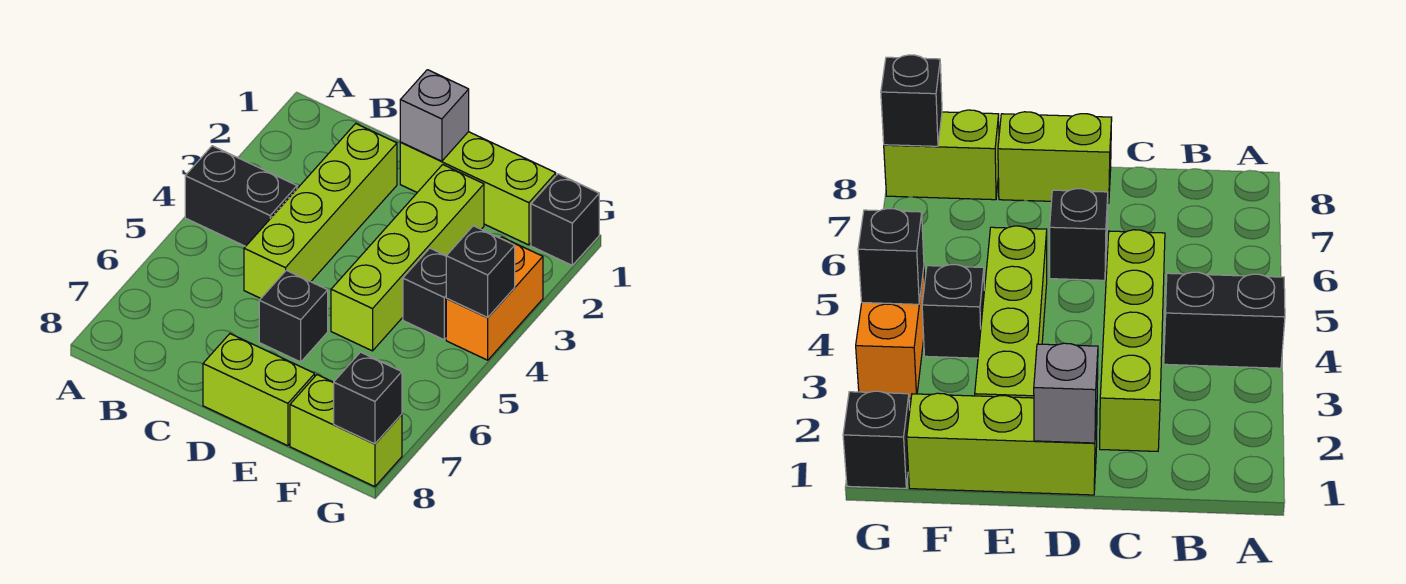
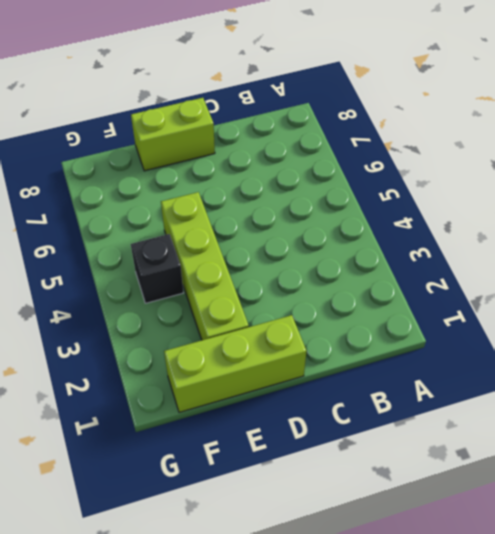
none -> black brick A4:B4 level 1
none -> lime brick C2:C5 level 1
none -> black brick D6 level 1

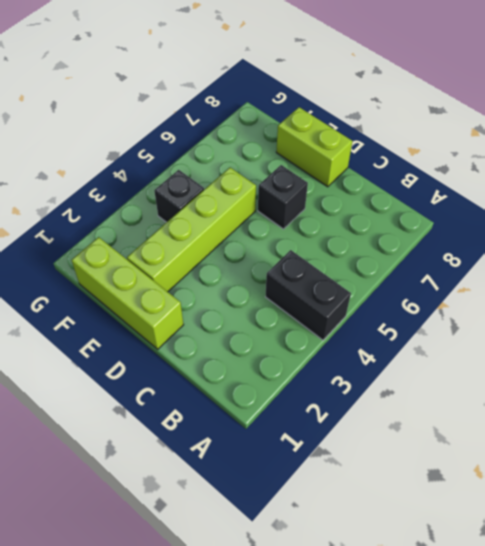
none -> lime brick C2:C5 level 1
none -> lime brick F8:G8 level 1
none -> black brick G1 level 1

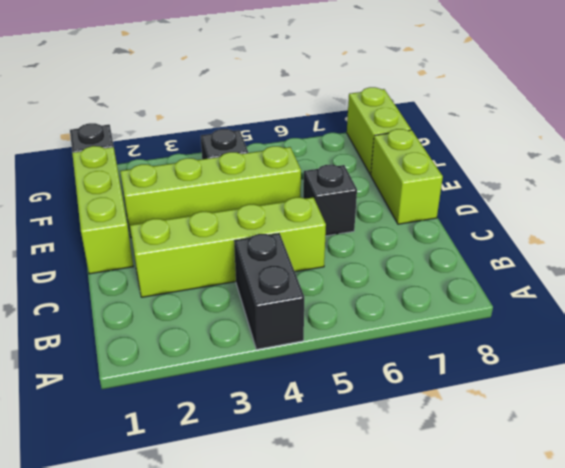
none -> orange brick G3:G4 level 1
none -> grey brick D1 level 2
none -> black brick G4 level 2

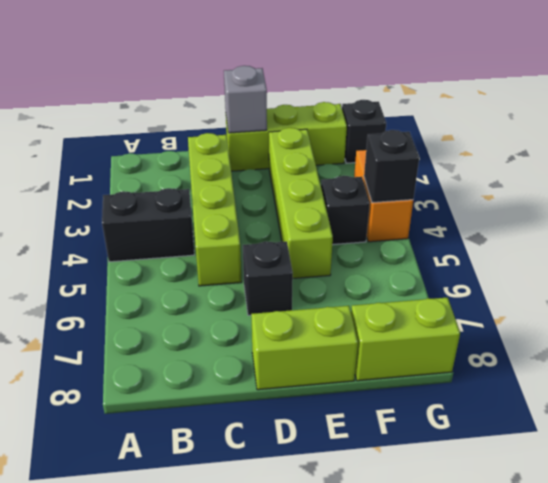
none -> black brick G8 level 2

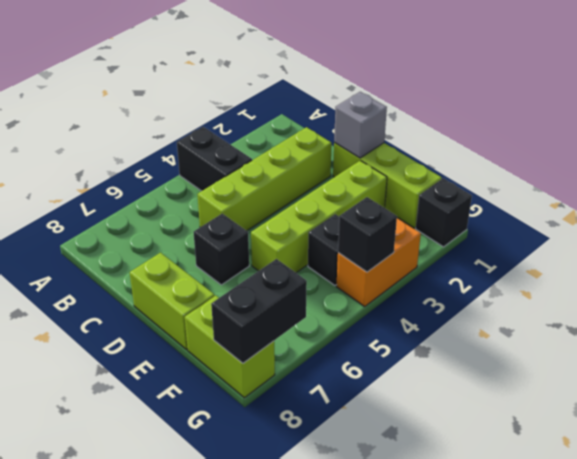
black brick G7:G8 level 2 -> black brick G8 level 2

